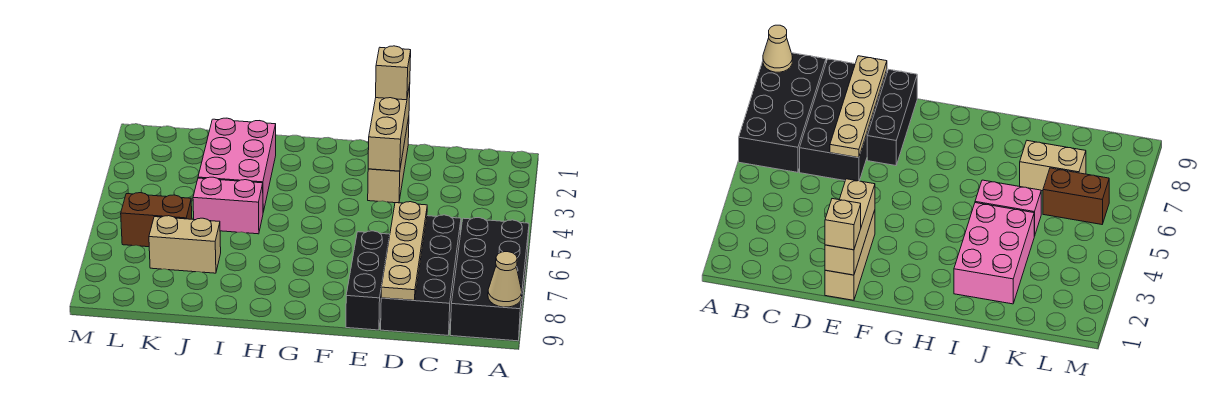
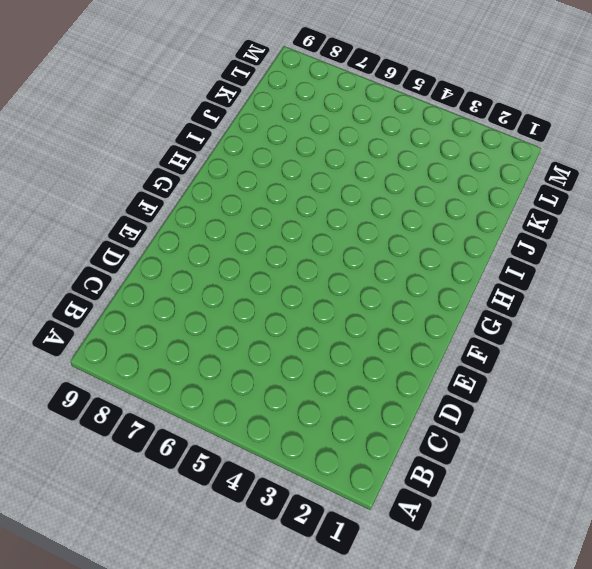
none -> black brick A6:B9 level 1
none -> black brick C6:D9 level 1
none -> tan brick E1:E3 level 1

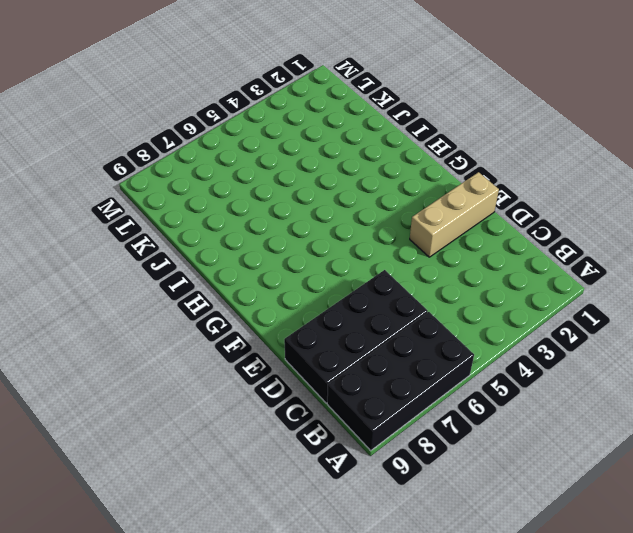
none -> black brick E7:E9 level 1
none -> pink brick I2:J4 level 1
none -> pink brick I5:J5 level 1

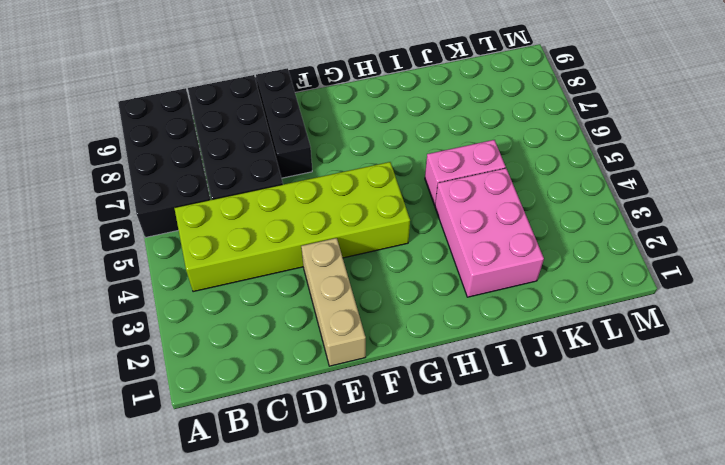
lime brick B4:G5 level 1 -> none
none -> tan brick J7:K7 level 1
none -> brown brick K6:L6 level 1
none -> tan cone A9 level 2

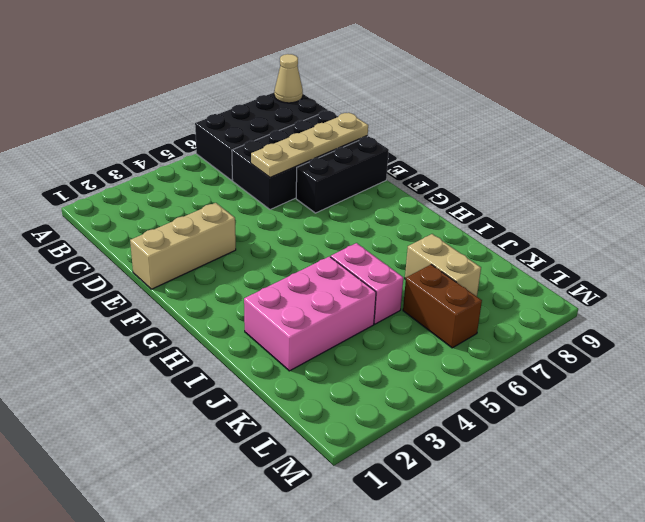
none -> tan brick E1:E3 level 2
none -> tan brick E1 level 3

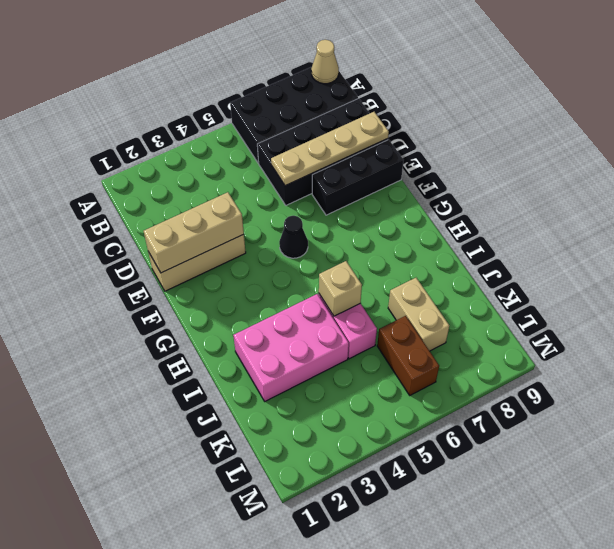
black cone F5 level 1 -> none
tan brick I5 level 2 -> tan brick E1 level 3

